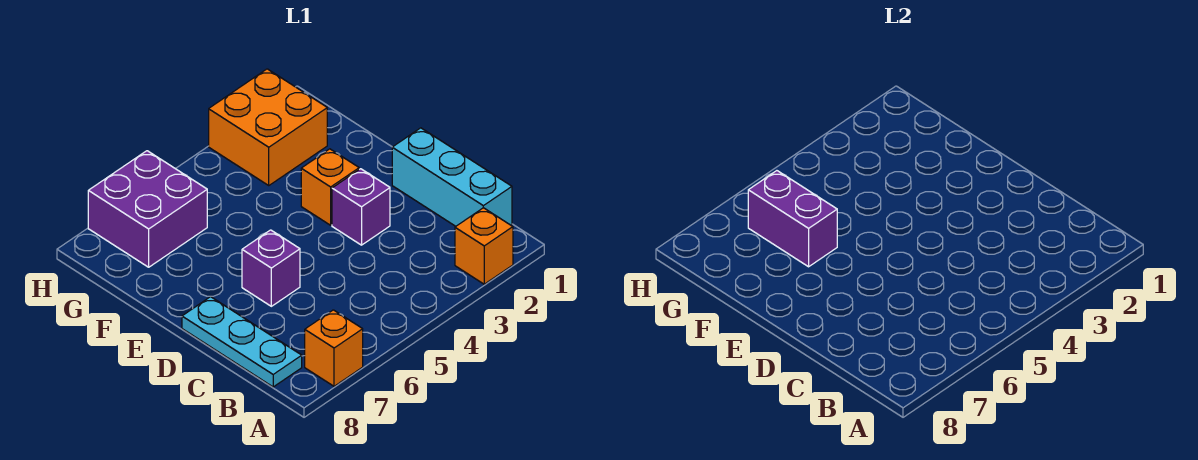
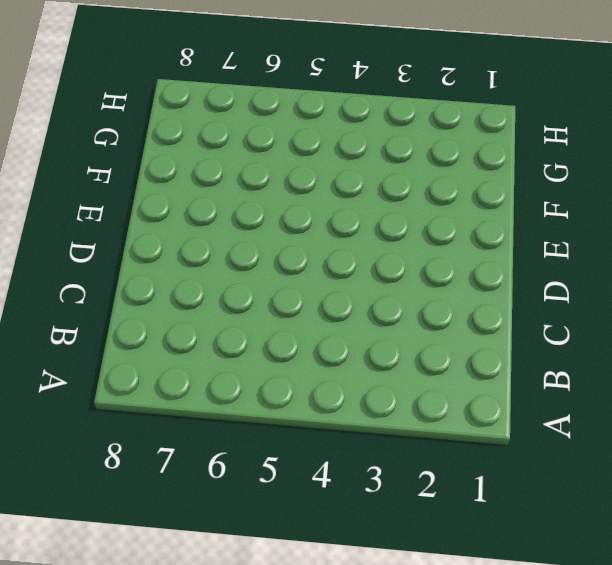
none -> orange brick A2 level 1
none -> orange brick A7 level 1

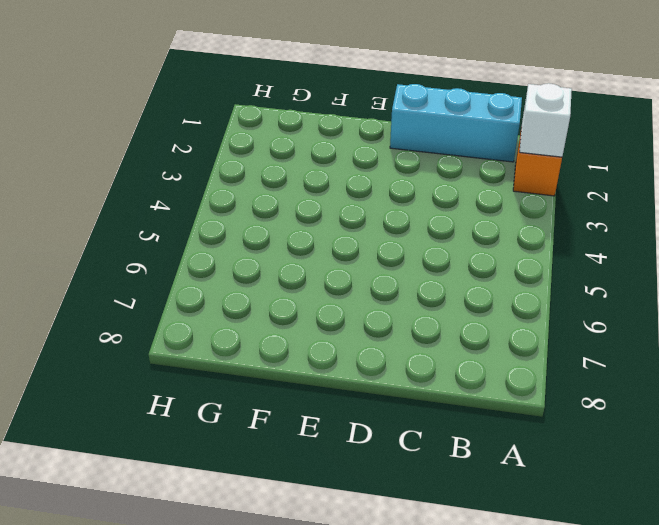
white brick A2 level 2 -> none
none -> orange brick A7 level 1
none -> cyan plate B8:D8 level 1

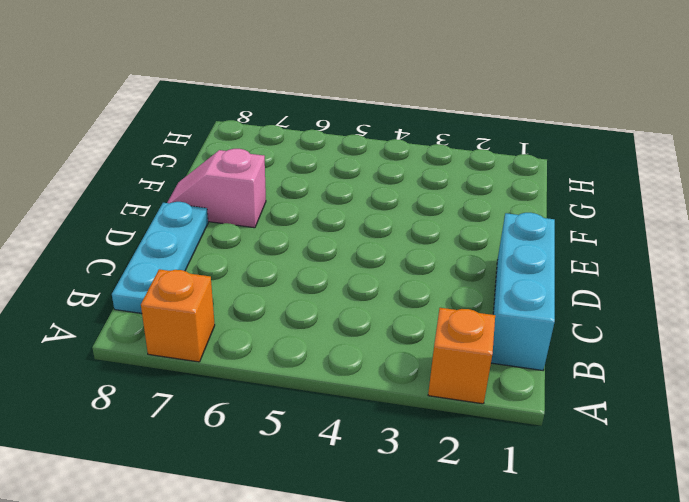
pink slope E7:E8 level 1 top 7 -> none
none -> purple brick D3 level 1
none -> purple brick D6 level 1

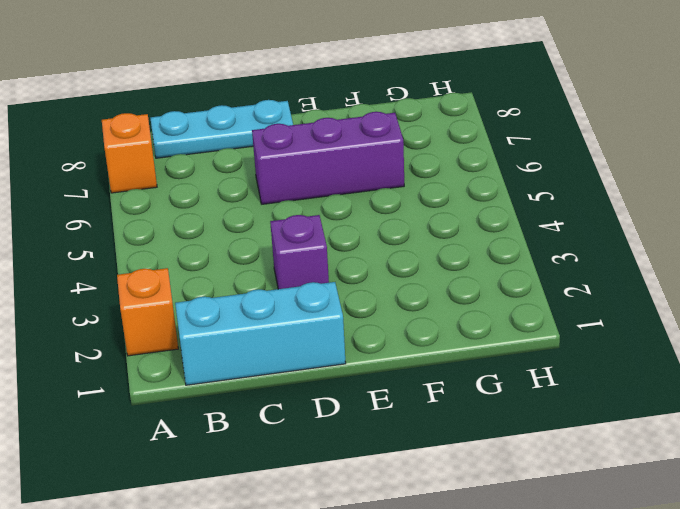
purple brick D6:F6 level 1 -> purple brick D6 level 1
none -> orange brick E3 level 1
none -> orange brick G2:H3 level 1

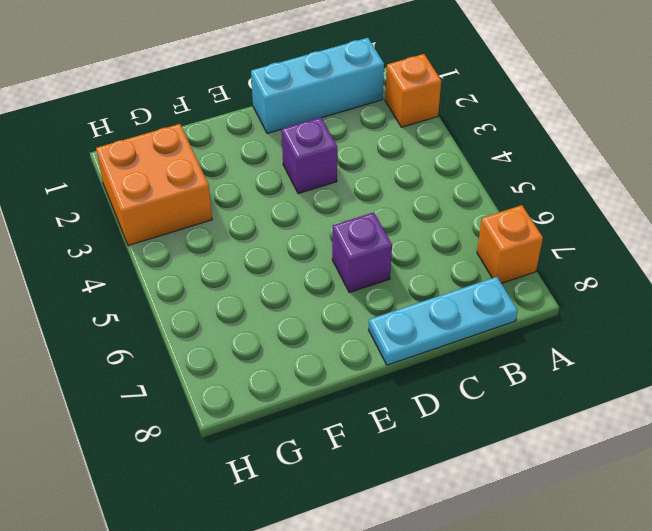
none -> orange brick E3 level 1
none -> purple brick G6:H7 level 1

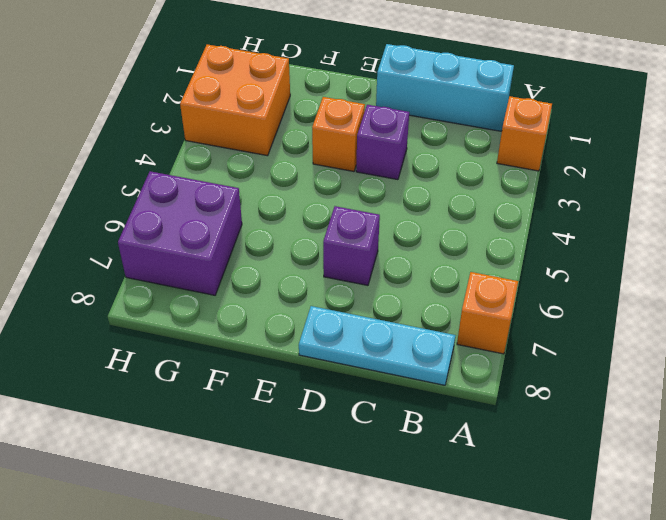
none -> purple brick F6:G6 level 2

